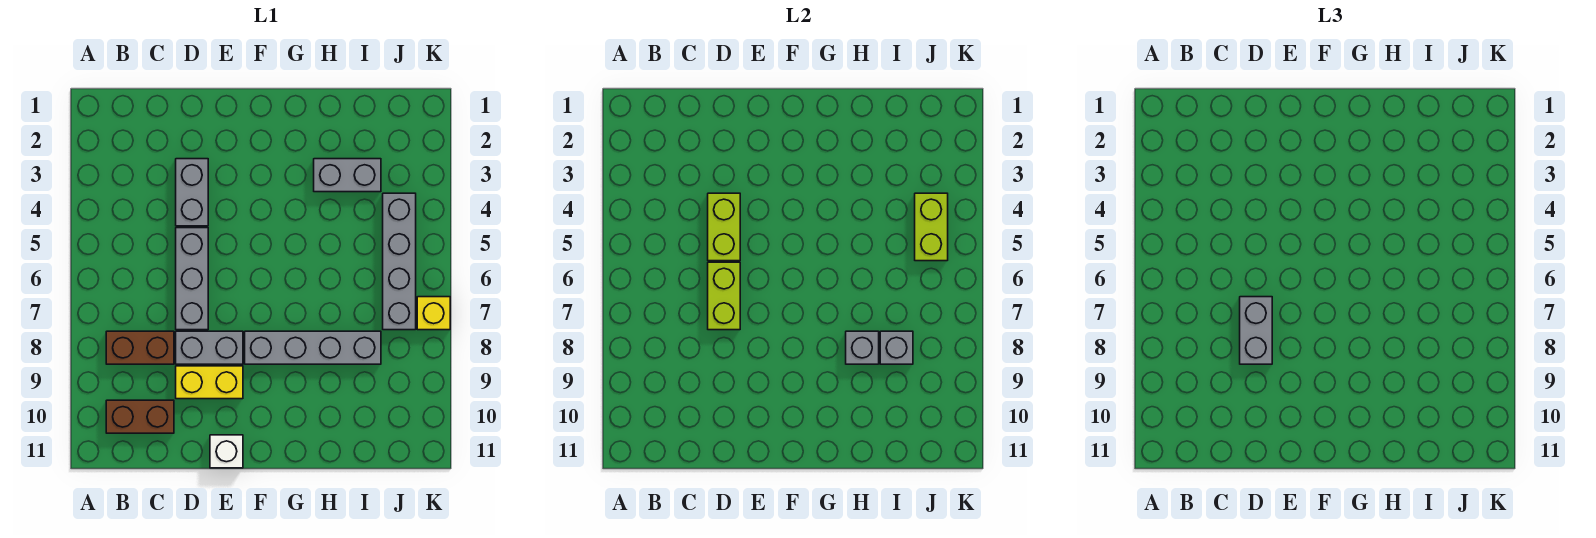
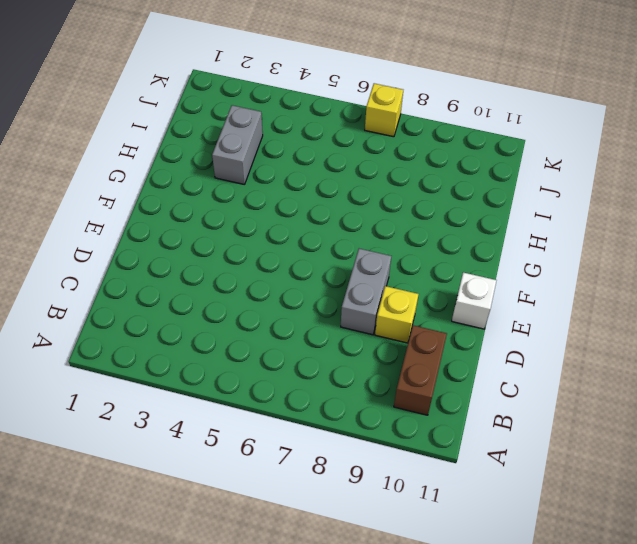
yellow brick D9 level 1 -> yellow brick D9:E9 level 1
none -> brown brick B8:C8 level 1
none -> grey brick D3:D4 level 1
none -> grey brick D5:D7 level 1

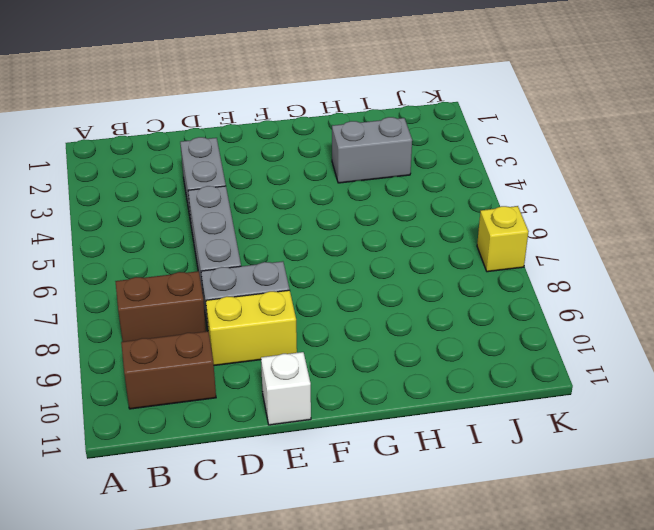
none -> grey brick F8:I8 level 1
none -> grey brick J4:J7 level 1
none -> lime brick D4:D5 level 2

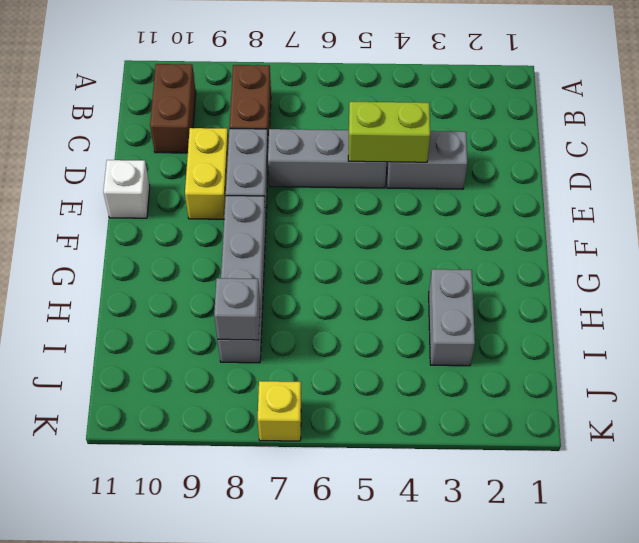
none -> grey brick J4:J7 level 1
none -> lime brick D6:D7 level 2
none -> grey brick H8 level 2

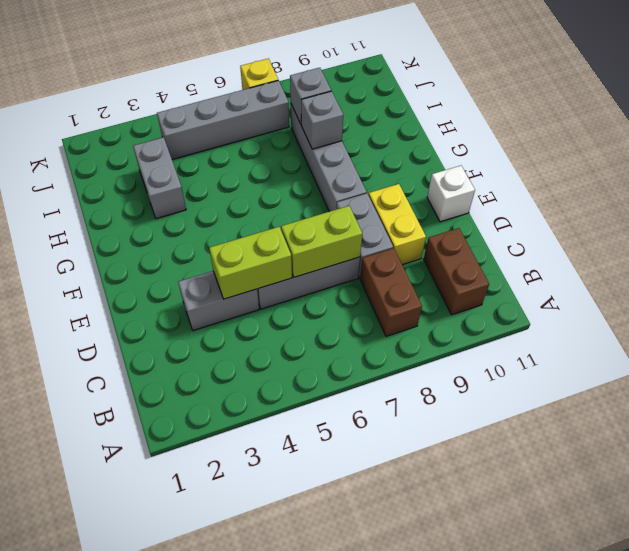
none -> lime brick J4:J5 level 2
none -> grey brick D7:D8 level 3

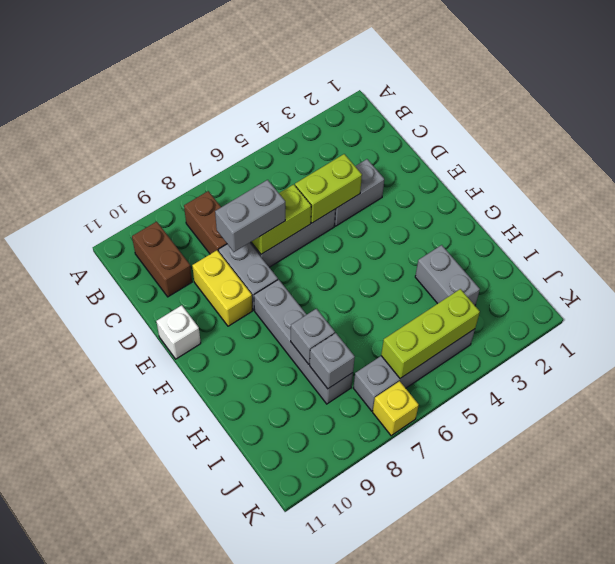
lime brick J4:J6 level 2 -> lime brick J4:J5 level 2

